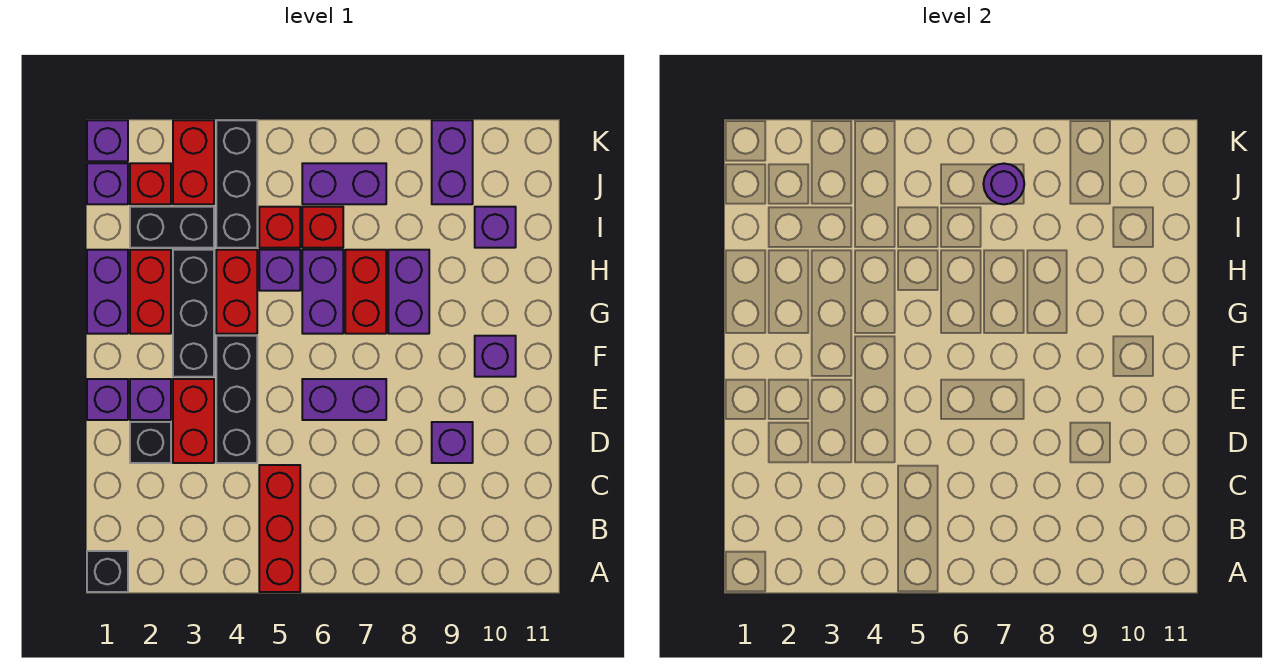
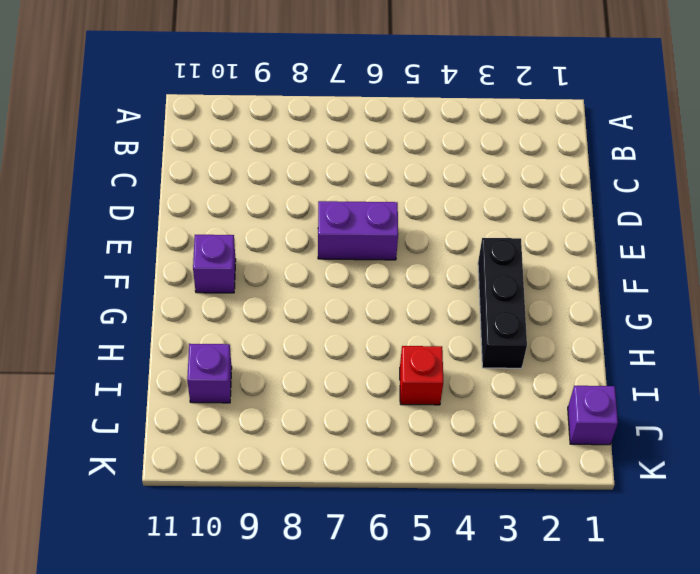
none -> black brick A1 level 1
none -> red brick A5:C5 level 1
none -> black brick D2 level 1
none -> red brick D3:E3 level 1

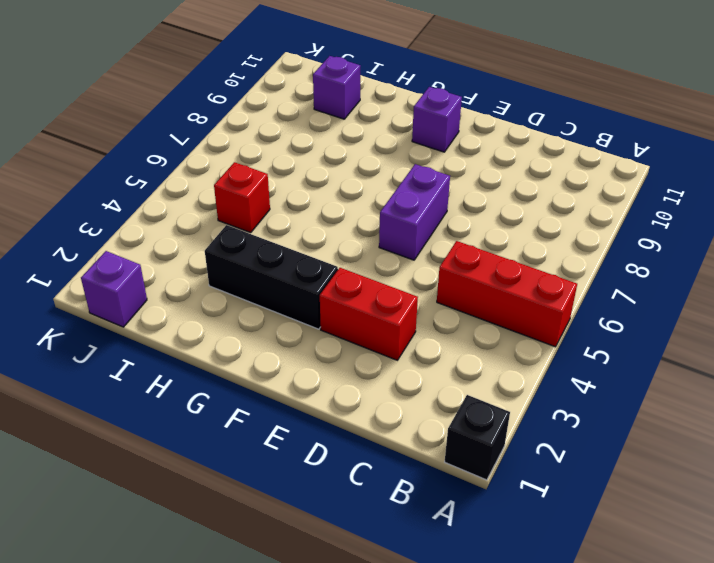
none -> black brick D2 level 1
none -> black brick D4:F4 level 1
none -> purple brick D9 level 1
none -> purple brick E1 level 1

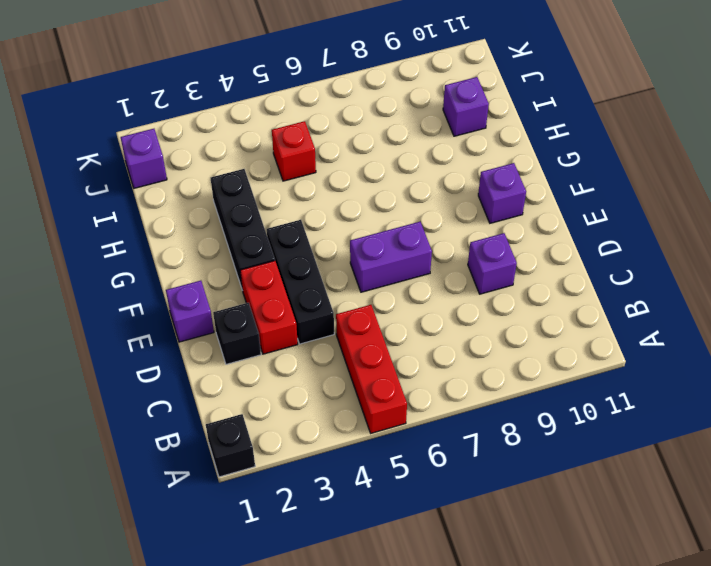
none -> purple brick E2 level 1
none -> purple brick G1:H1 level 1
none -> red brick G2:H2 level 1
none -> red brick G4:H4 level 1

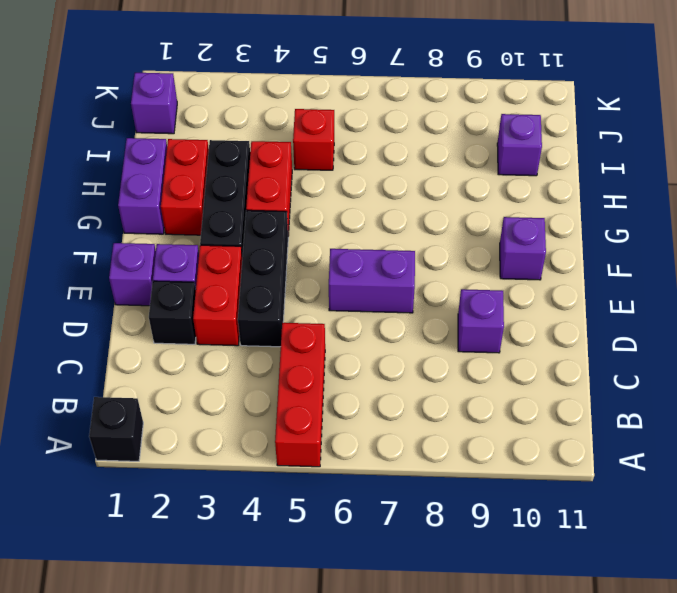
none -> purple brick G6:H6 level 1
none -> red brick G7:H7 level 1
none -> purple brick G8:H8 level 1
none -> purple brick H5 level 1

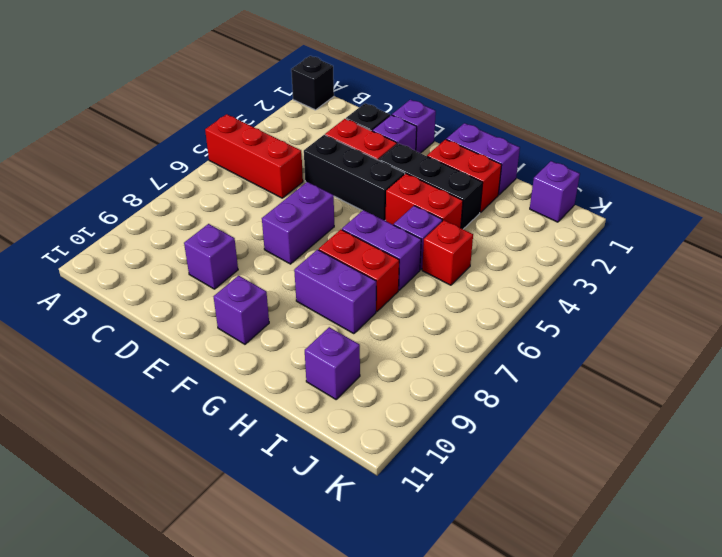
none -> black brick I2:I3 level 1
none -> black brick I4:K4 level 1
none -> red brick I6 level 1
none -> red brick J2 level 1

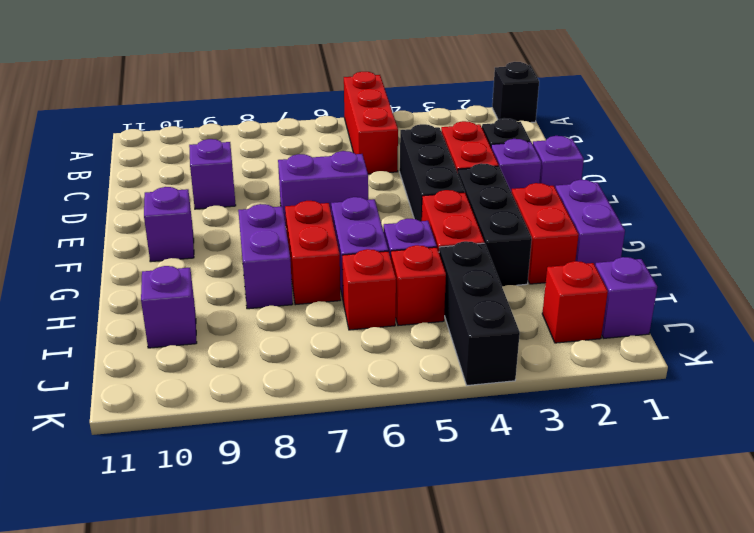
none -> black brick I2:I3 level 1
none -> red brick J3:K3 level 1
none -> purple brick J6:J7 level 1
none -> purple brick J9:K9 level 1

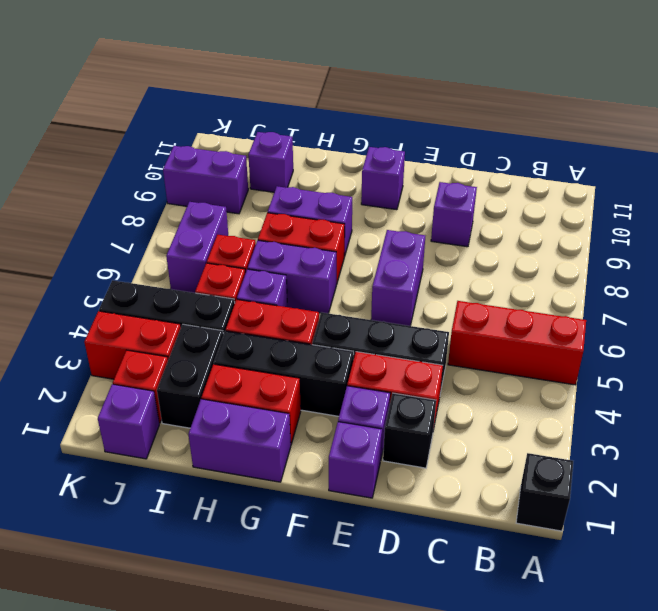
none -> purple brick K1 level 1
none -> purple round brick J7 level 2

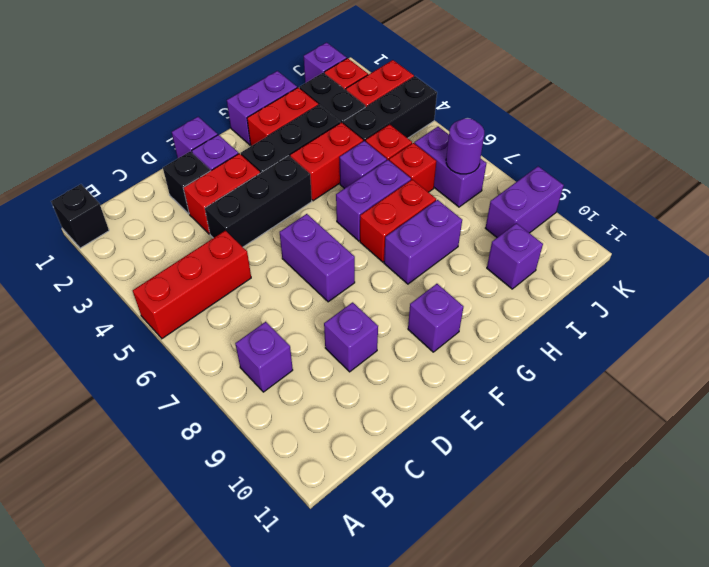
purple brick B8 level 1 -> purple brick K1 level 1

